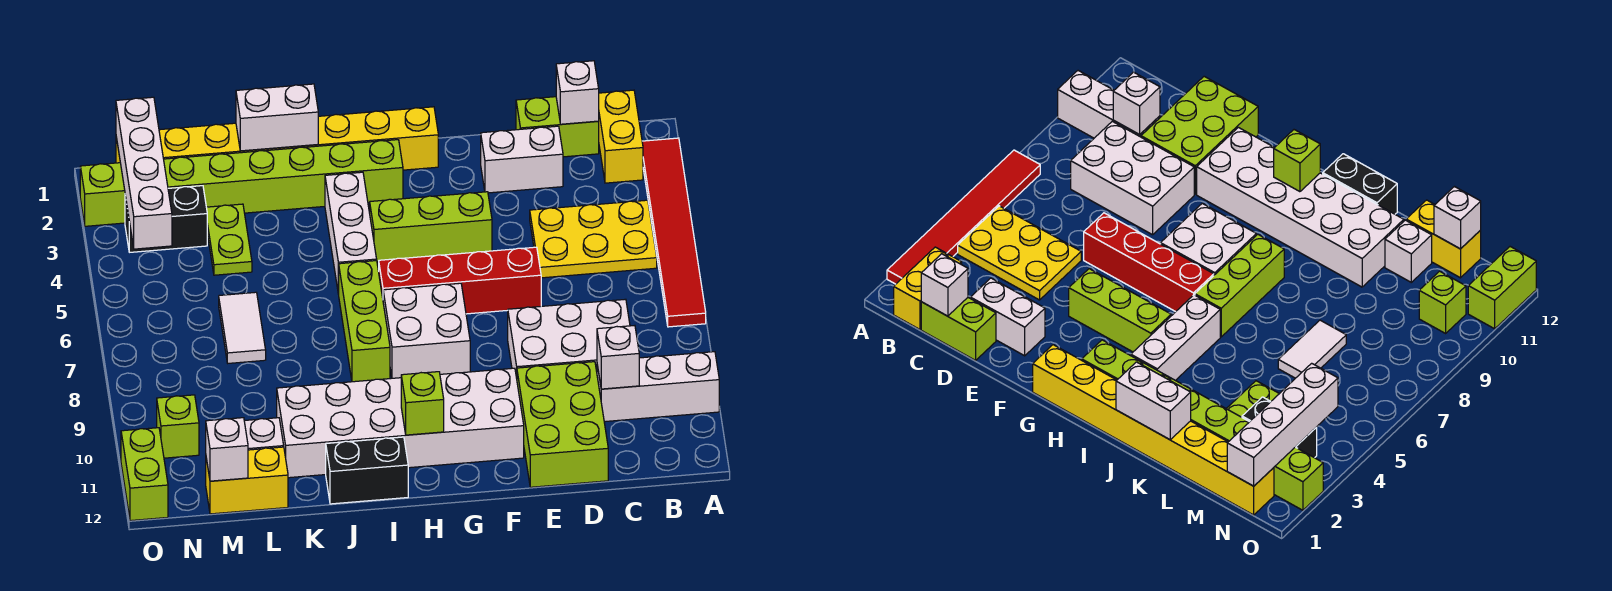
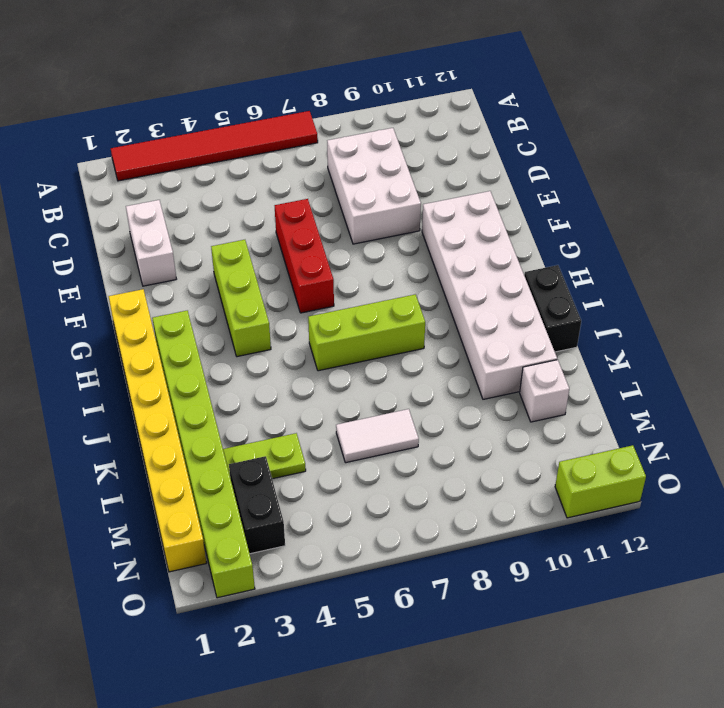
red brick E6:G6 level 1 -> red brick E6:H6 level 1
none -> white brick A10:C10 level 1
none -> yellow brick B1:B2 level 1
none -> yellow plate B4:D5 level 1
none -> lime brick C1:D1 level 1

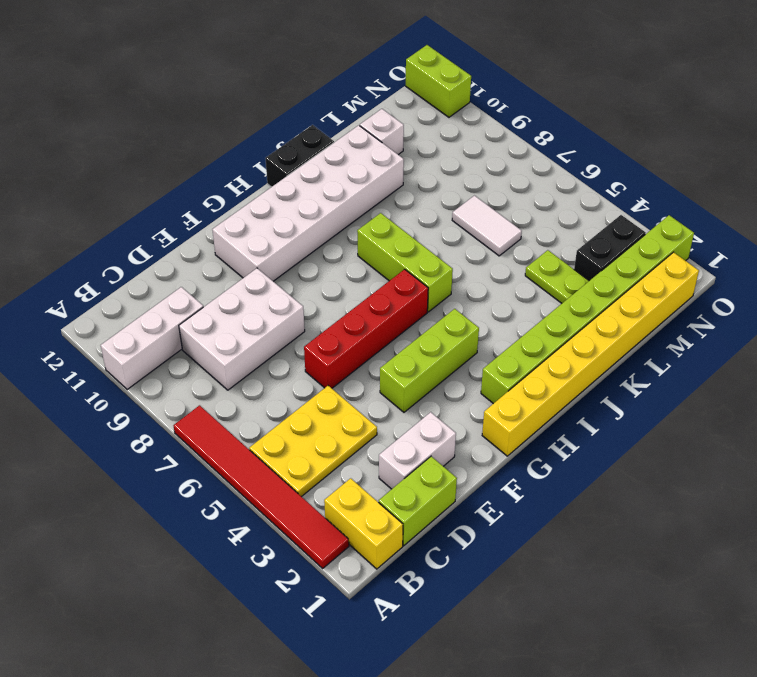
none -> lime brick D10:E12 level 1
none -> white brick G7:H8 level 1
none -> white brick I3:I5 level 1
none -> yellow brick L12:M12 level 1

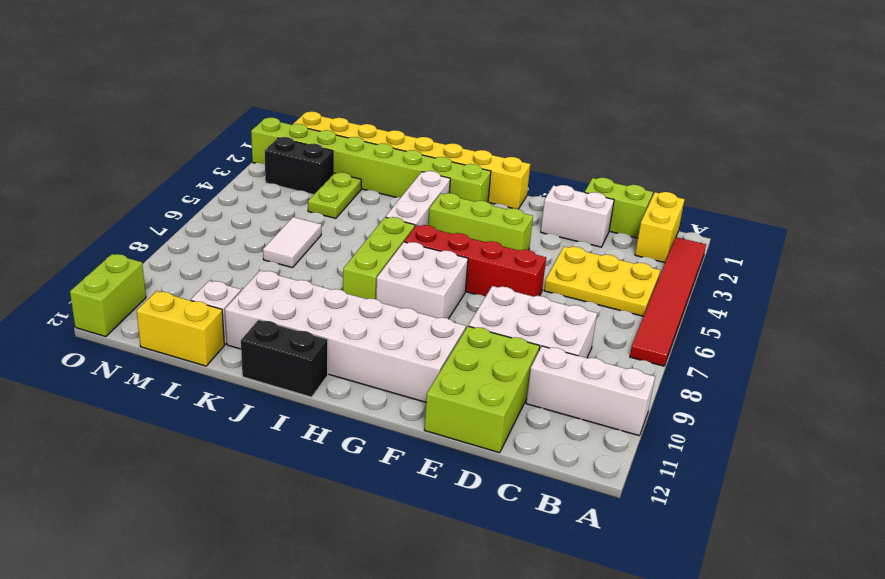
none -> lime brick N10 level 1
none -> white brick C1 level 2
none -> white brick C10 level 2
none -> lime brick H11 level 2

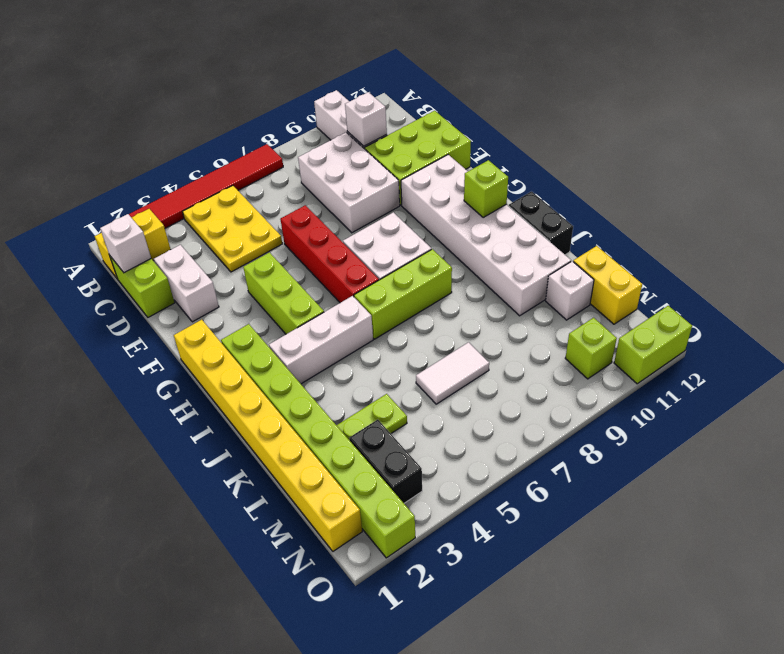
none -> white brick J1:K1 level 2
none -> white brick M12 level 2
none -> white brick N1:N4 level 2

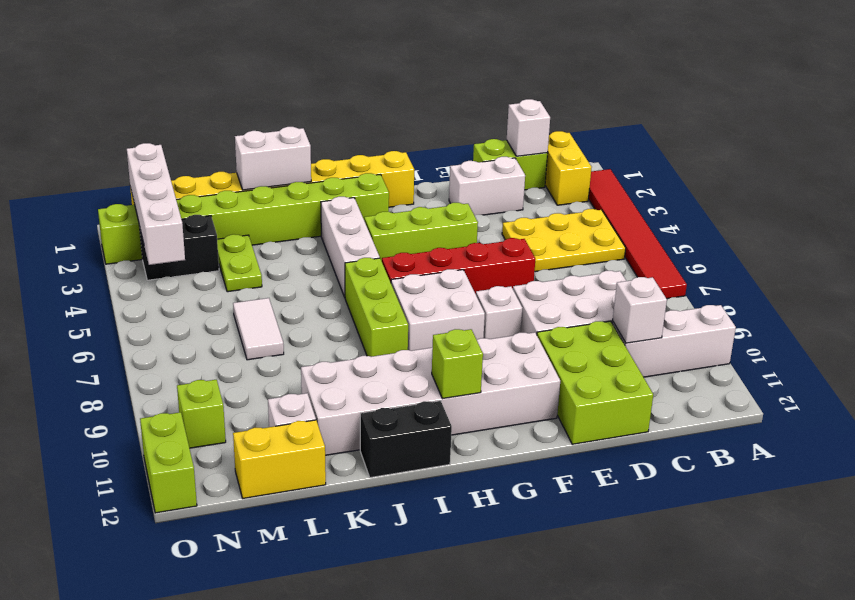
white brick F8 level 1 -> white brick M12 level 2

